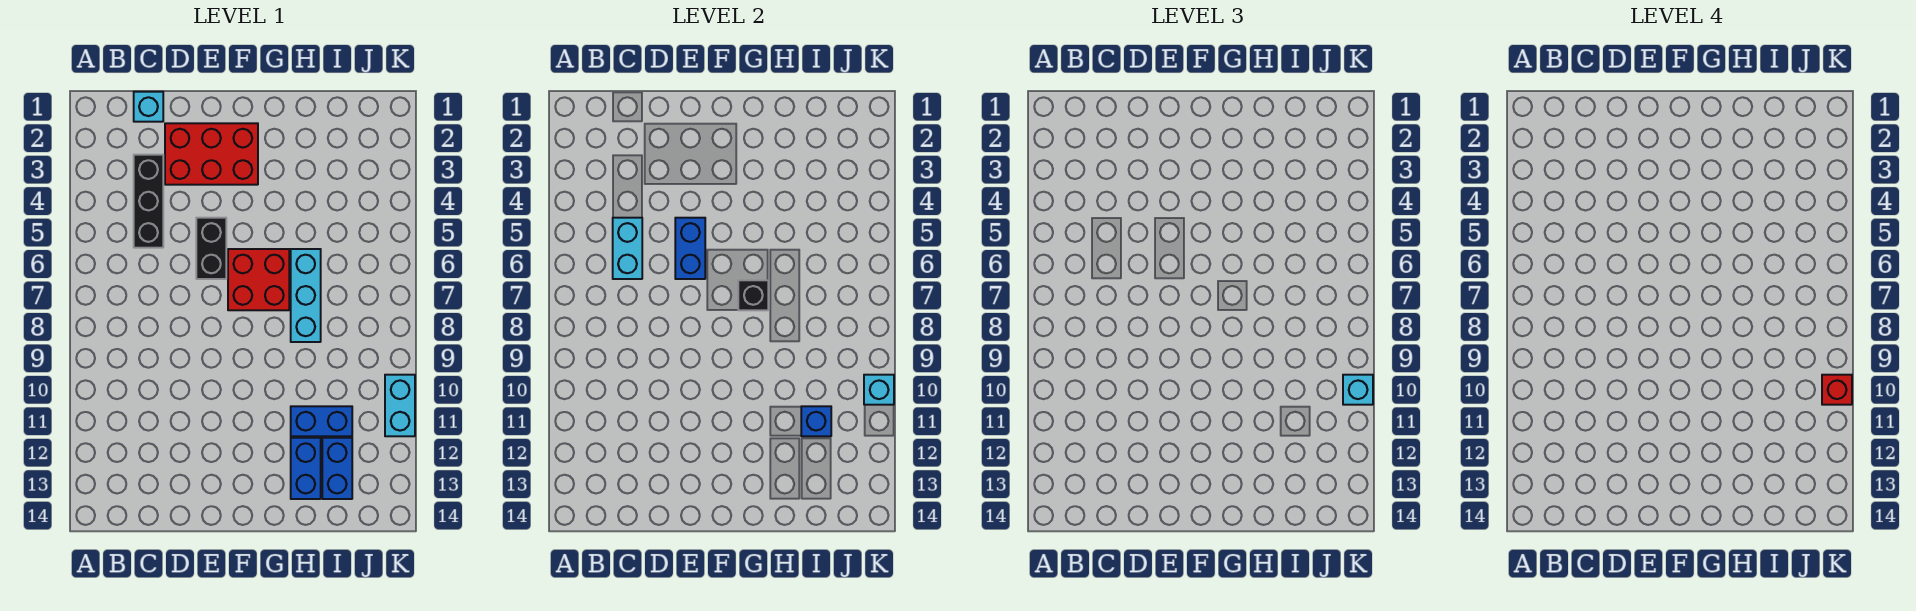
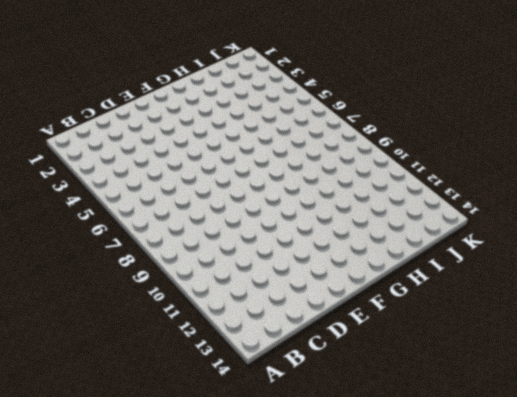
none -> cyan brick C1 level 1
none -> black brick C3:C5 level 1
none -> red brick D2:F3 level 1

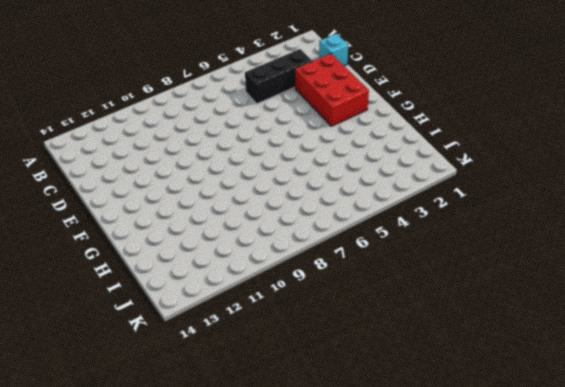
none -> black brick E5:E6 level 1
none -> red brick F6:G7 level 1
none -> cyan brick H6:H8 level 1

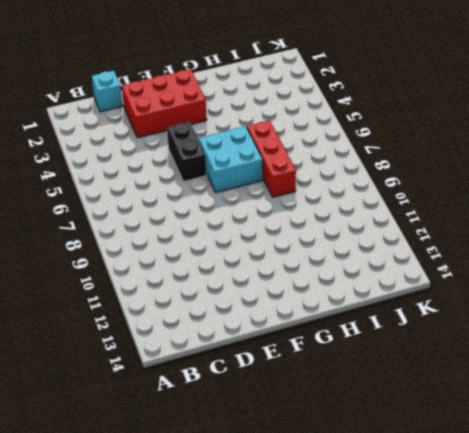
cyan brick F6:G7 level 1 -> red brick F6:G7 level 1
red brick H6:H8 level 1 -> cyan brick H6:H8 level 1
none -> black brick C3:C5 level 1
none -> blue brick H11:I11 level 1
none -> blue brick H12:H13 level 1

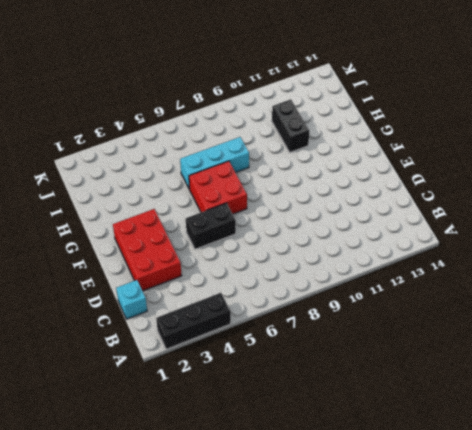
black brick A2:A4 level 1 -> black brick C3:C5 level 1
black brick H11:I11 level 1 -> blue brick H11:I11 level 1
none -> blue brick H12:H13 level 1
none -> blue brick I12:I13 level 1
none -> cyan brick K10:K11 level 1

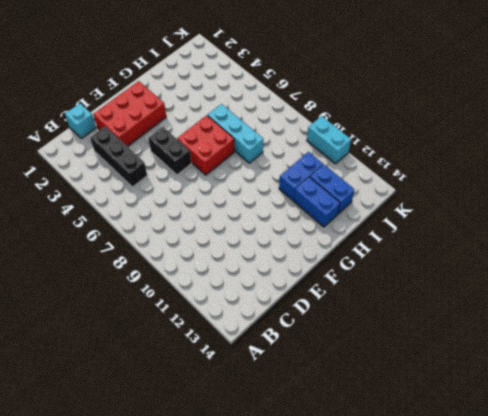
none -> cyan brick C5:C6 level 2
none -> blue brick E5:E6 level 2
none -> black brick G7 level 2

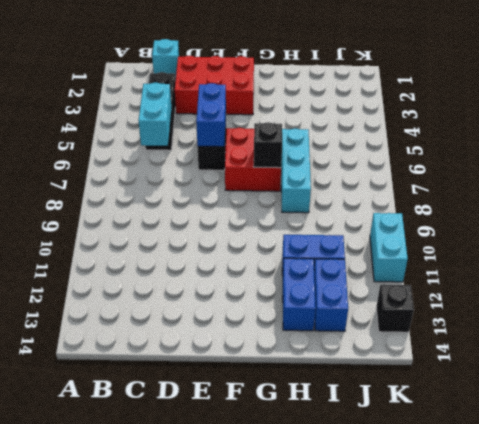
black brick K13 level 1 -> none
none -> blue brick I11 level 2
none -> cyan brick K10 level 2
none -> cyan brick K10 level 3

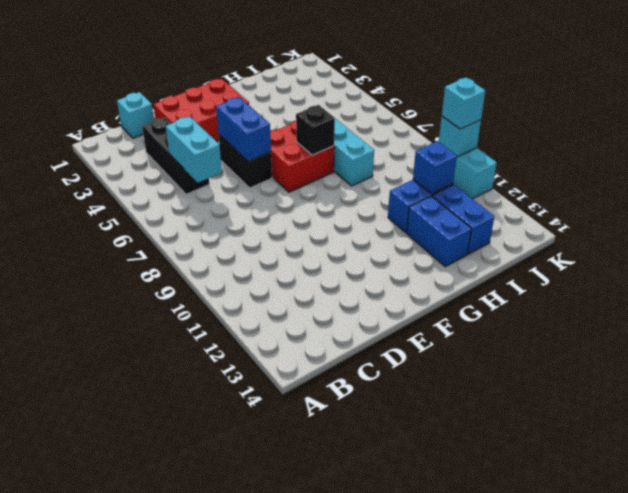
none -> red brick K10 level 4

